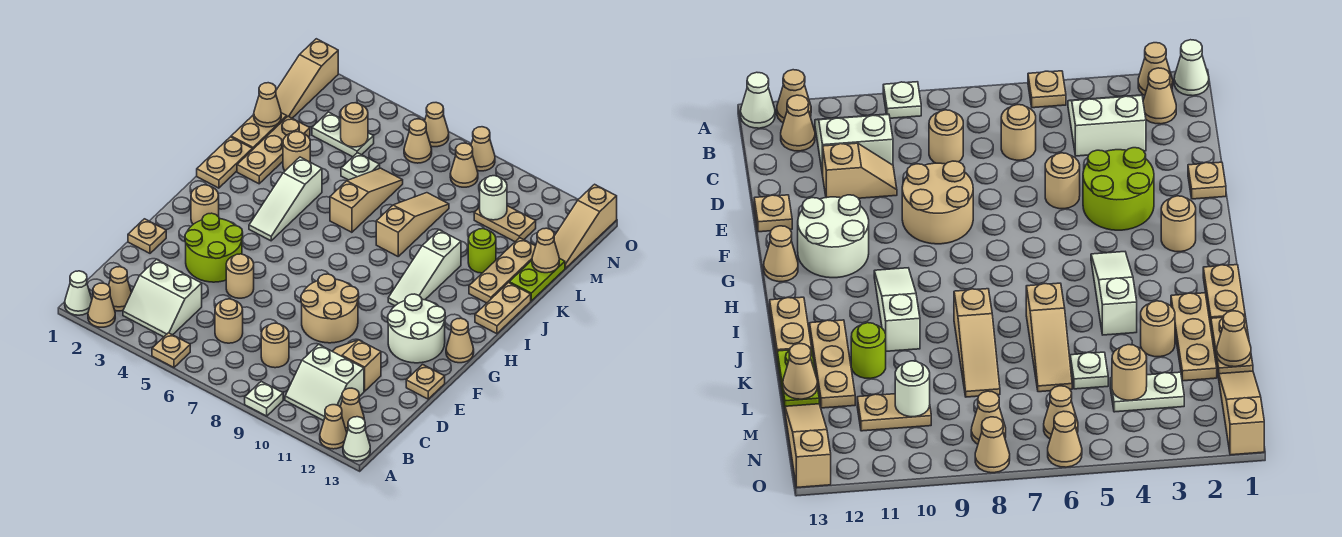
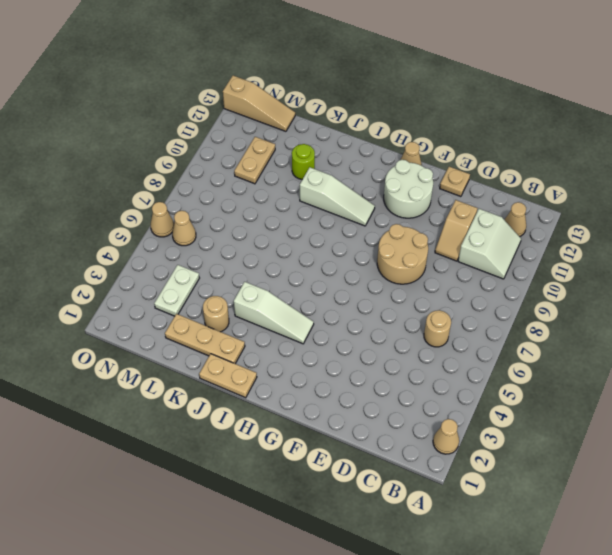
none -> white cone A1 level 1
none -> tan plate A5 level 1
none -> white plate A9 level 1
none -> tan cone A12 level 1

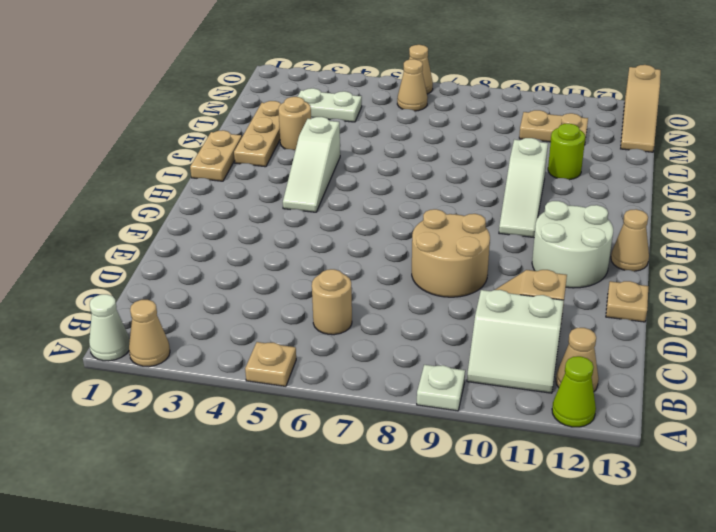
lime cone A12 level 1 -> tan cone A12 level 1
none -> white cone A13 level 1
none -> tan cone B2 level 1
none -> white slope B3:C4 level 1 top C
none -> tan round brick C8 level 1

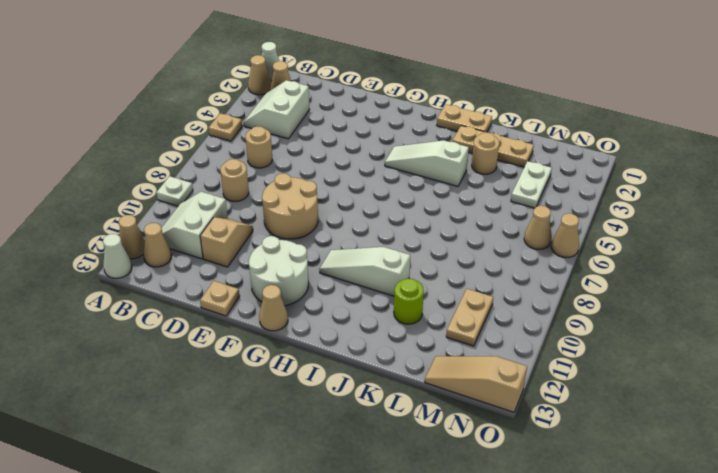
none -> tan plate E1 level 1
none -> lime round brick E3:F4 level 1
none -> tan round brick E5 level 1
none -> tan round brick G2 level 1

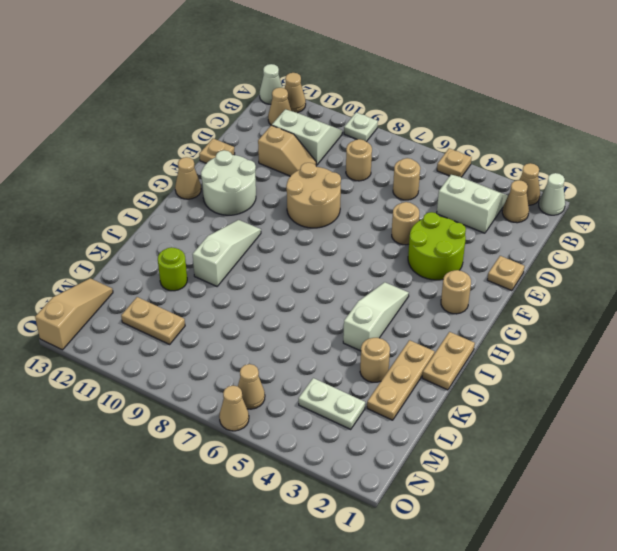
none -> tan plate I13:J13 level 1
none -> tan slope J6:L6 level 1 top J
none -> tan slope J8:L8 level 1 top J
none -> tan plate J12:L12 level 1

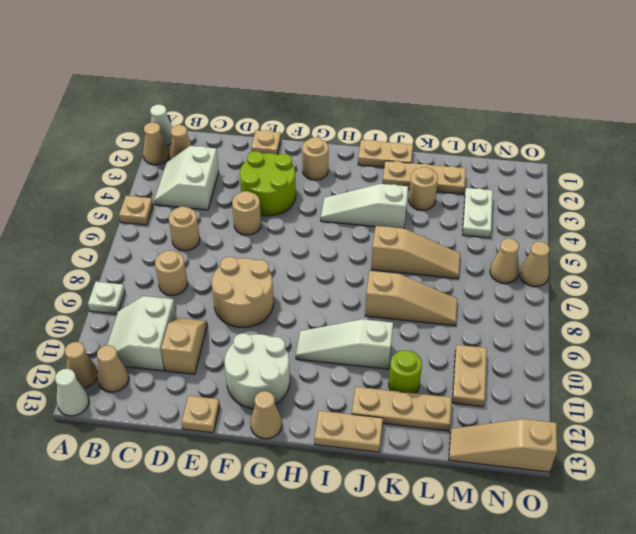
none -> tan plate K1:L1 level 1
none -> lime plate K13:L13 level 1
none -> white plate L5 level 1
none -> tan slope M1:O1 level 1 top O

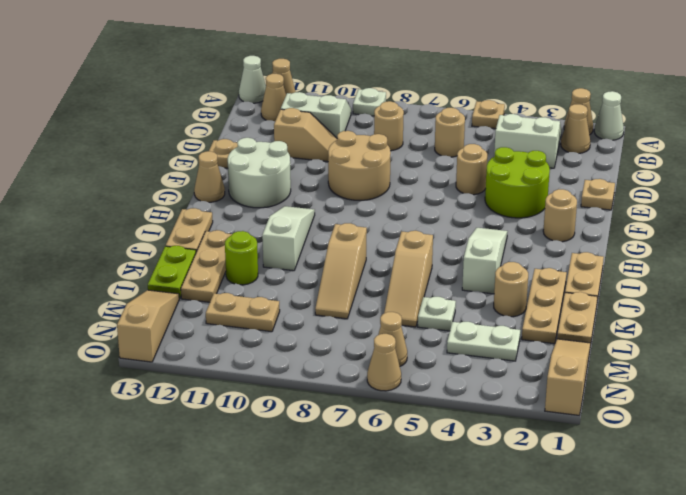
none -> tan cone N8 level 1
none -> tan cone O8 level 1
none -> tan cone L1 level 2
none -> tan cone L13 level 2

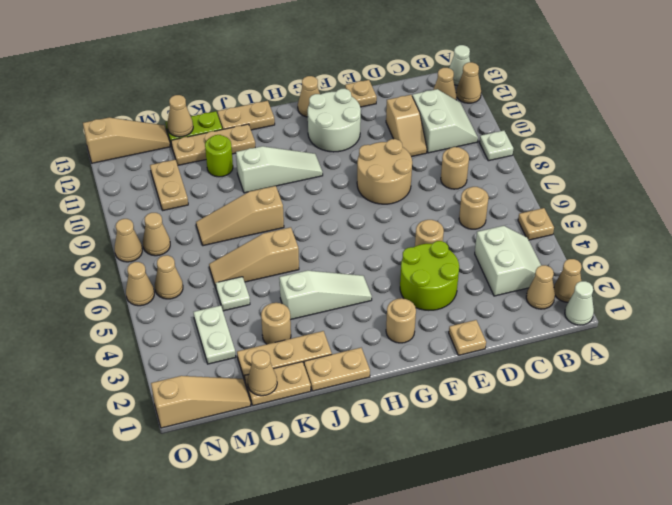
none -> tan round brick M4 level 2
none -> white round brick M10 level 2

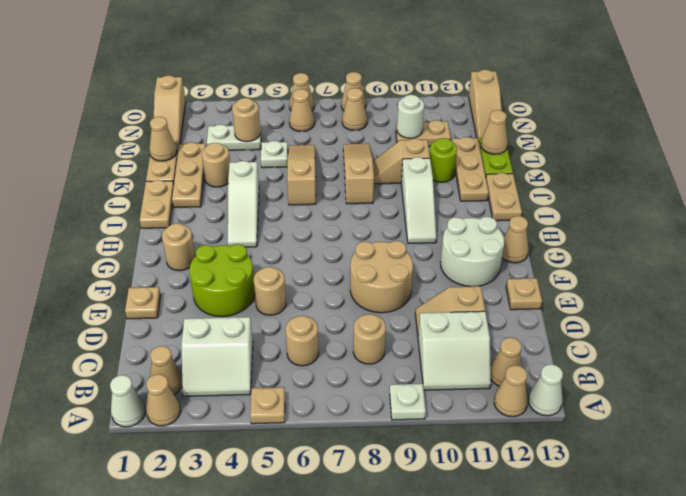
tan slope K9:K10 level 1 top 10 -> none

